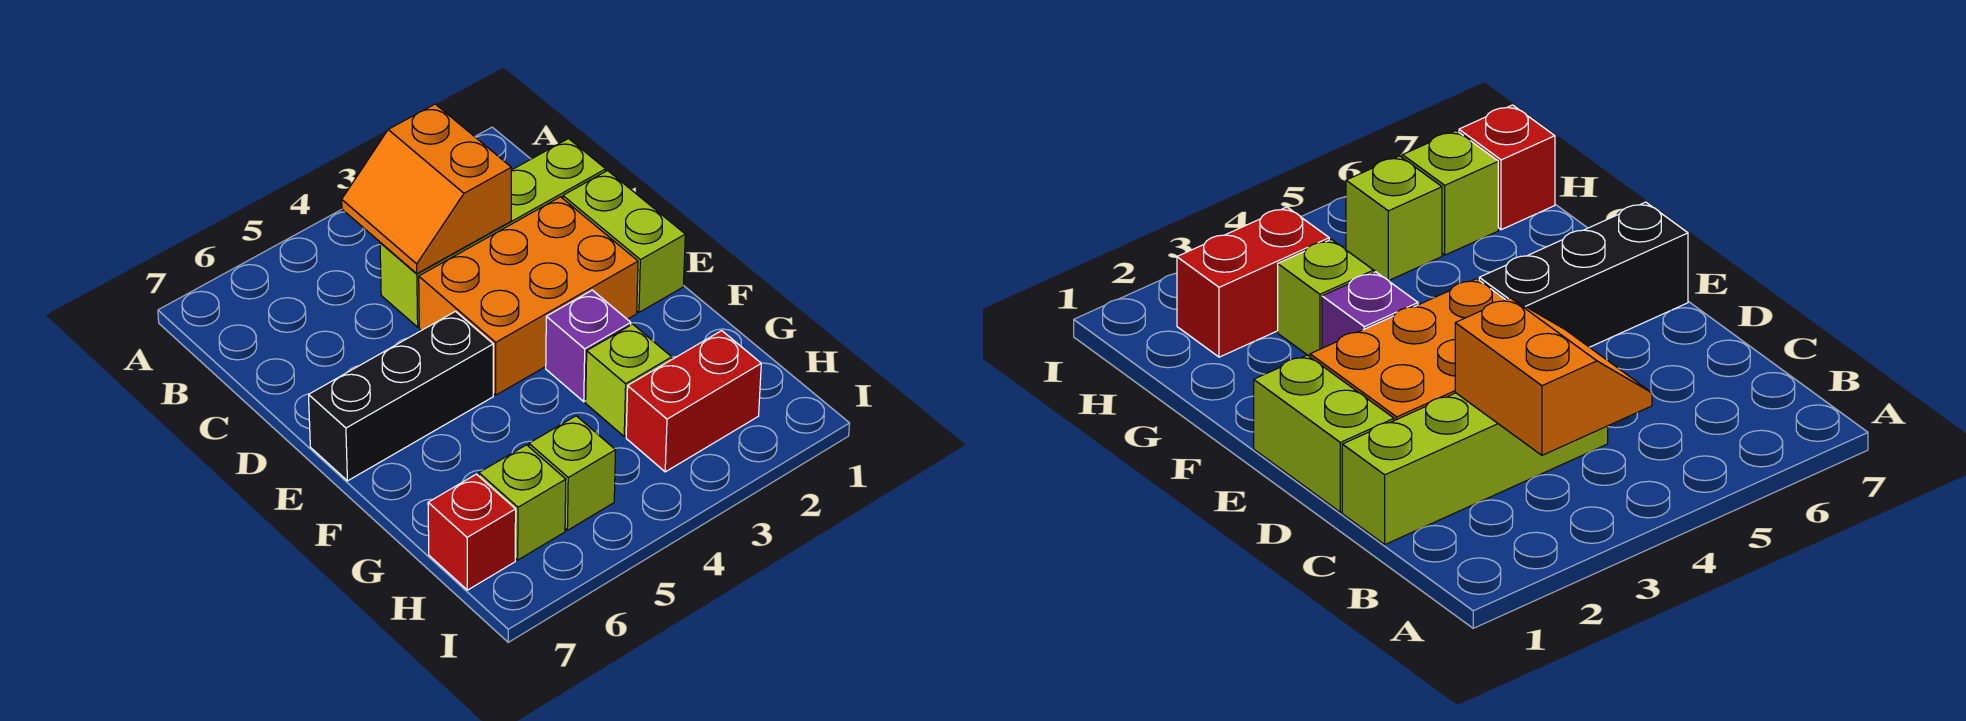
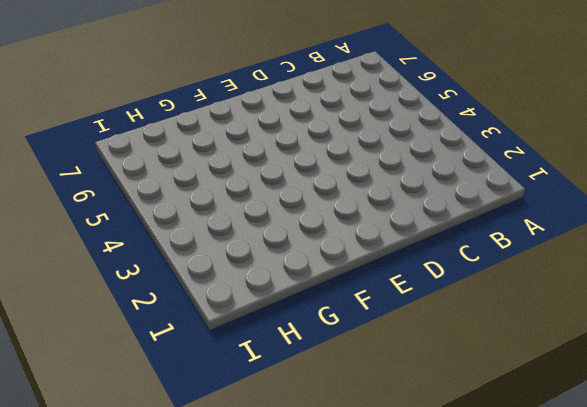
none -> lime brick C1:C4 level 1
none -> lime brick D1:E1 level 1

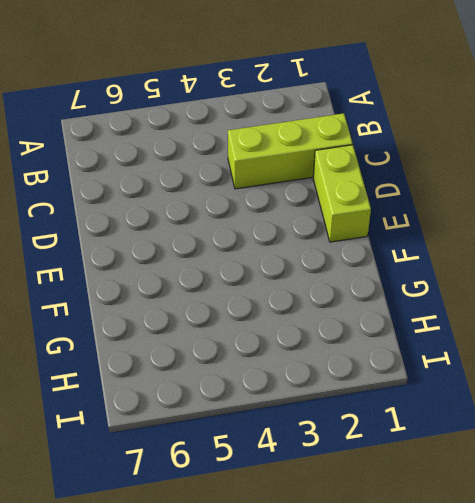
lime brick C1:C3 level 1 -> lime brick C1:C4 level 1
none -> orange brick D2:E4 level 1
none -> black brick E5:E7 level 1

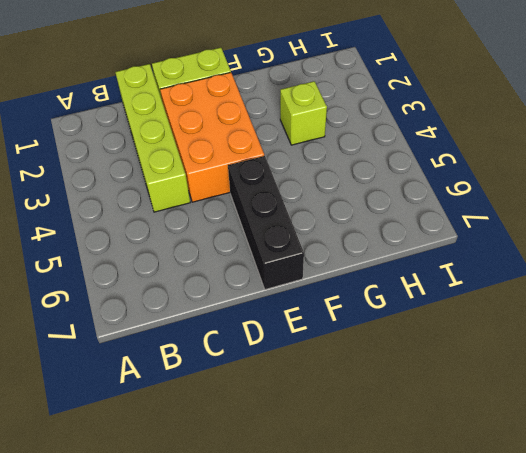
none -> purple brick F3 level 1
none -> red brick H2:H3 level 1

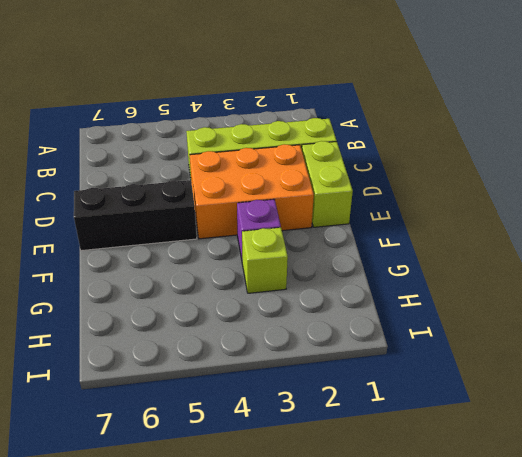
none -> red brick H2:H3 level 1
none -> lime brick H5 level 1

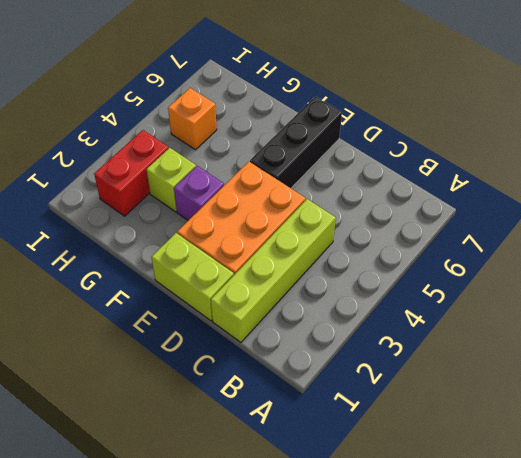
orange brick H5 level 1 -> lime brick H5 level 1
none -> lime brick H6 level 1
none -> red brick H7 level 1

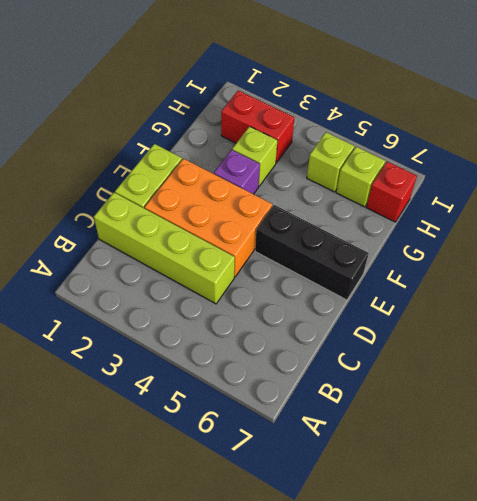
none -> orange slope B3:C4 level 2 top 3

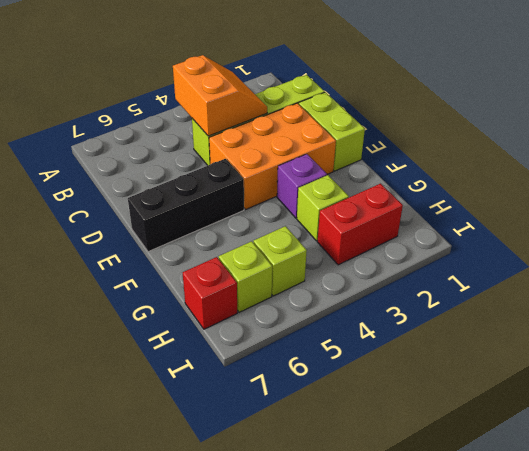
orange slope B3:C4 level 2 top 4 -> orange slope B3:C4 level 2 top 3

